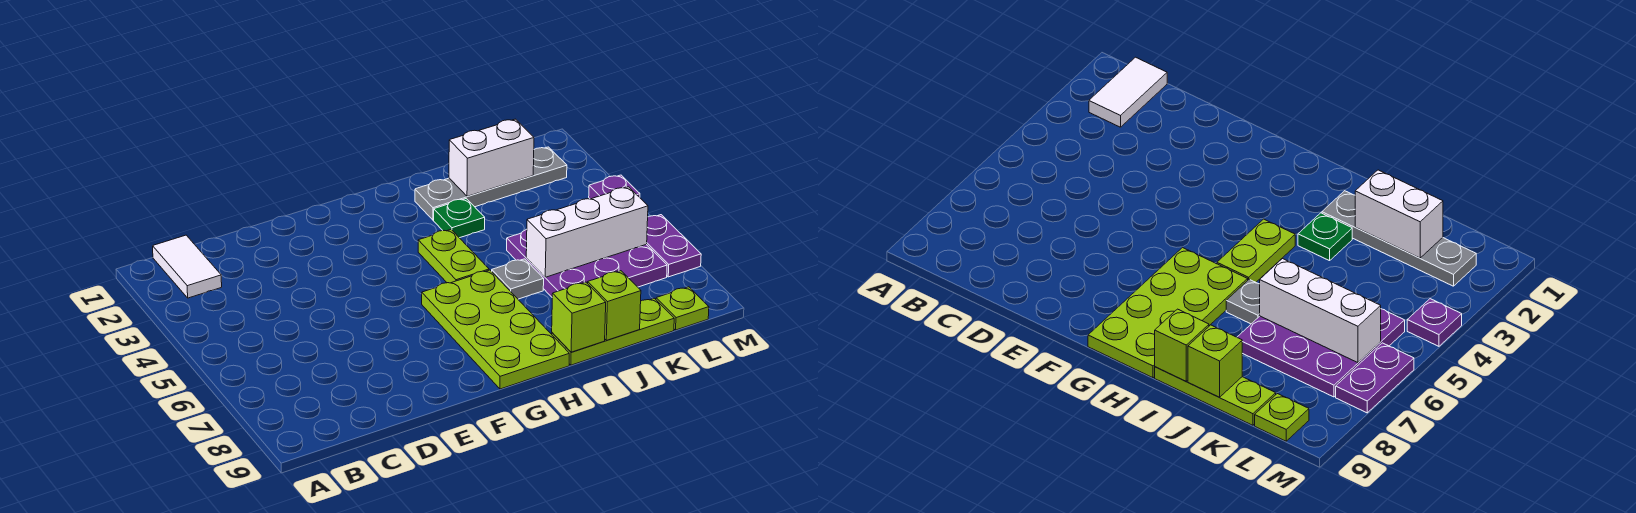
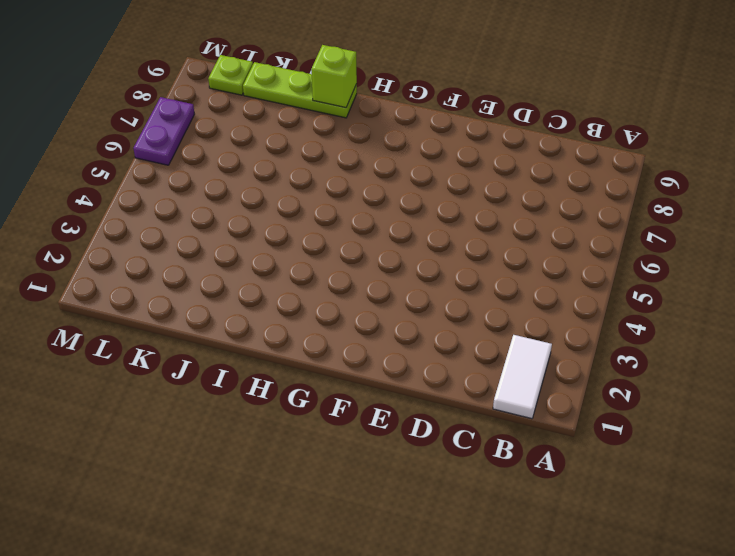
none -> lime plate G6:H9 level 1
none -> lime plate H4:H5 level 1
none -> grey plate I2:L2 level 1

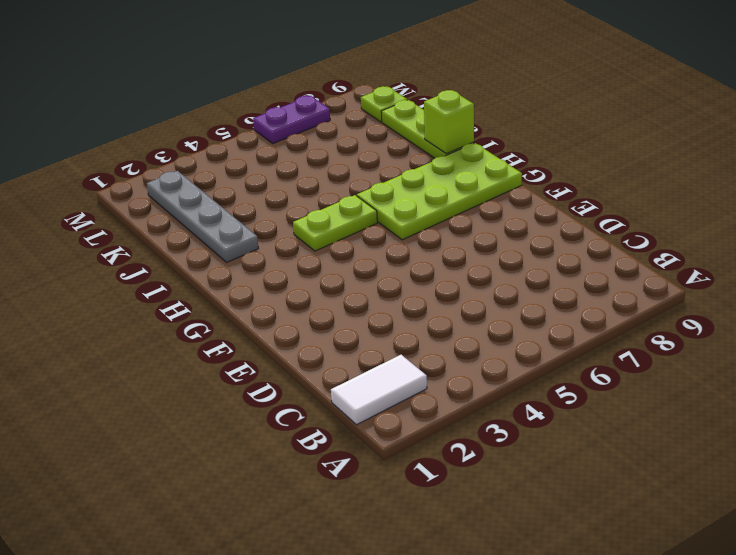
none -> green plate I3 level 1
none -> grey plate I6 level 1
none -> purple plate J5:L7 level 1

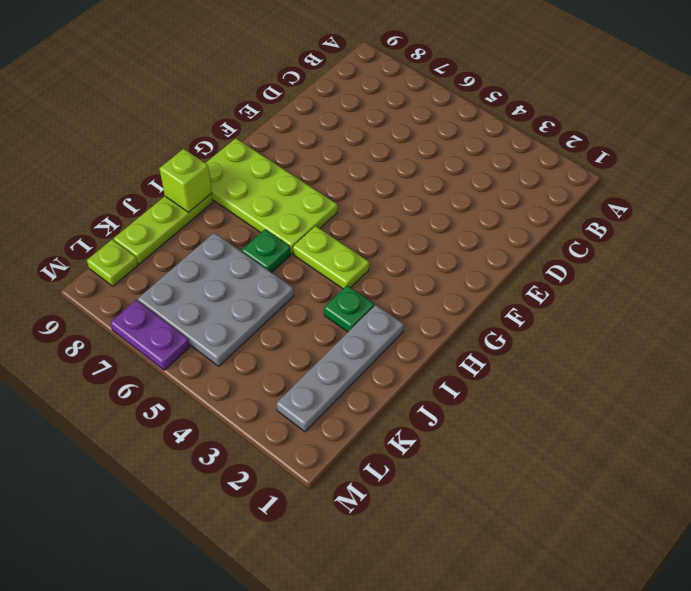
green plate I6 level 1 -> grey plate I6 level 1
grey plate J5:L7 level 1 -> purple plate J5:L7 level 1
none -> white tile B1:B2 level 1
none -> purple plate M4 level 1
none -> white brick J2:K2 level 2

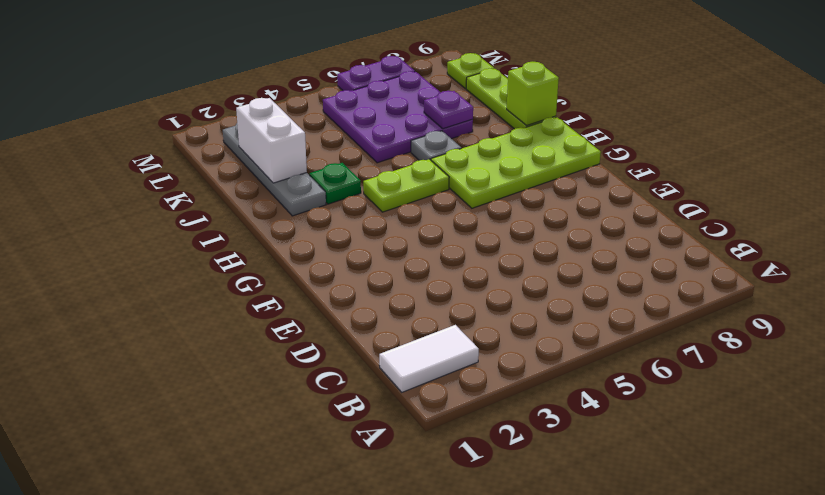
purple plate J7 level 2 -> purple plate M4 level 1
none -> white brick J6:L6 level 2
none -> lime brick J9 level 2

